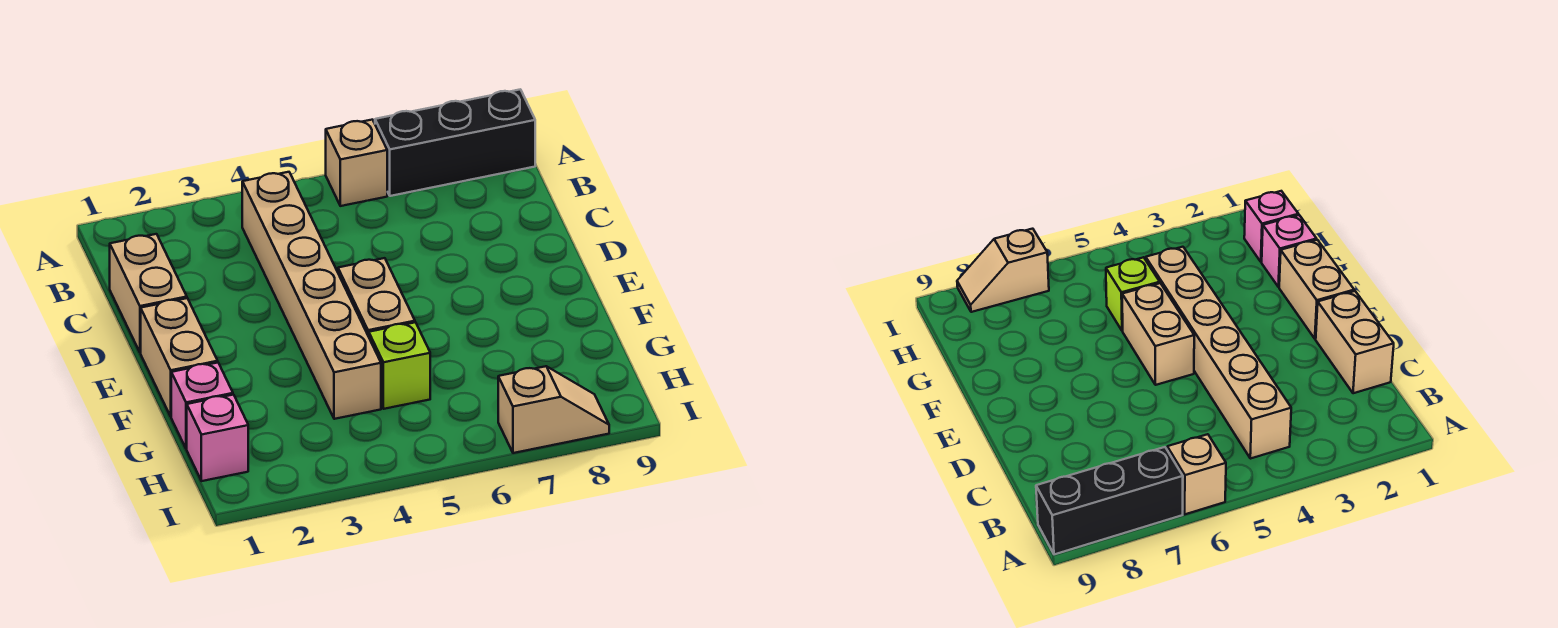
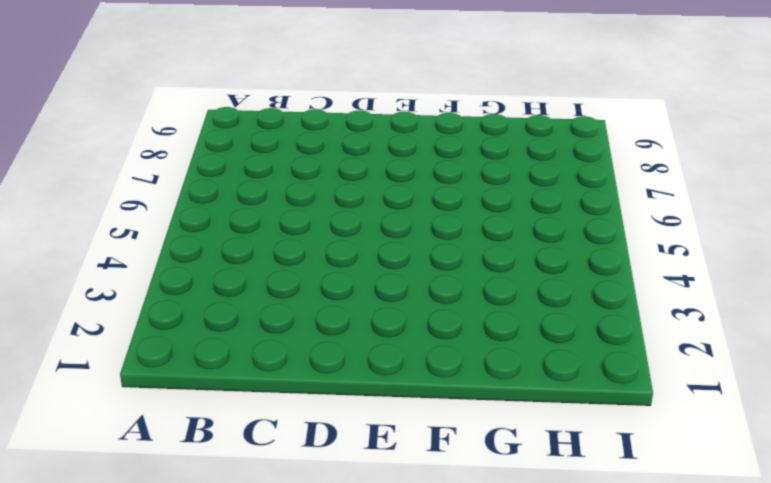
none -> tan brick A6 level 1
none -> black brick A7:A9 level 1

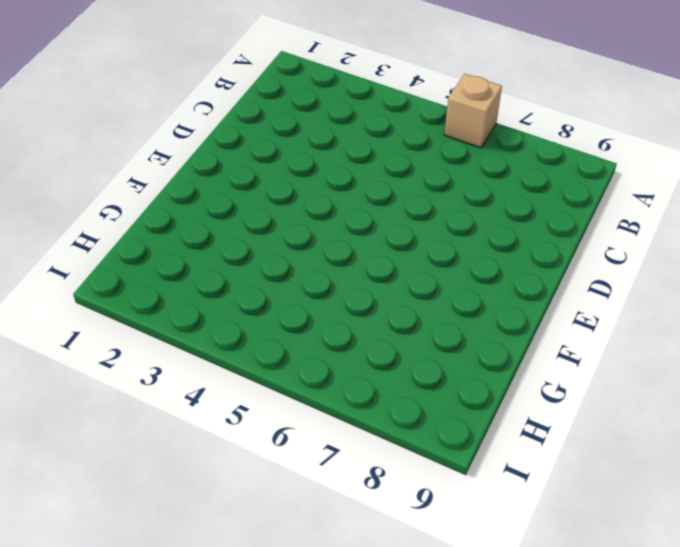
none -> black brick A7:A9 level 1
none -> tan brick B4:G4 level 1

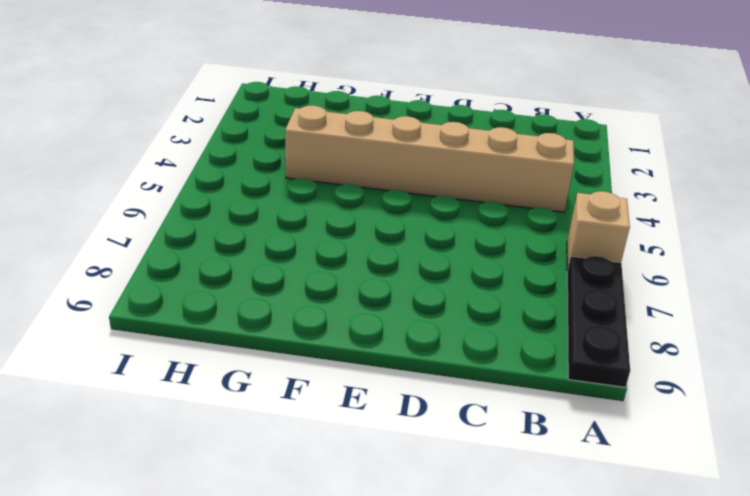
black plate A7:A9 level 1 -> black brick A7:A9 level 1
none -> tan brick C1:D1 level 1
none -> tan brick E1:F1 level 1

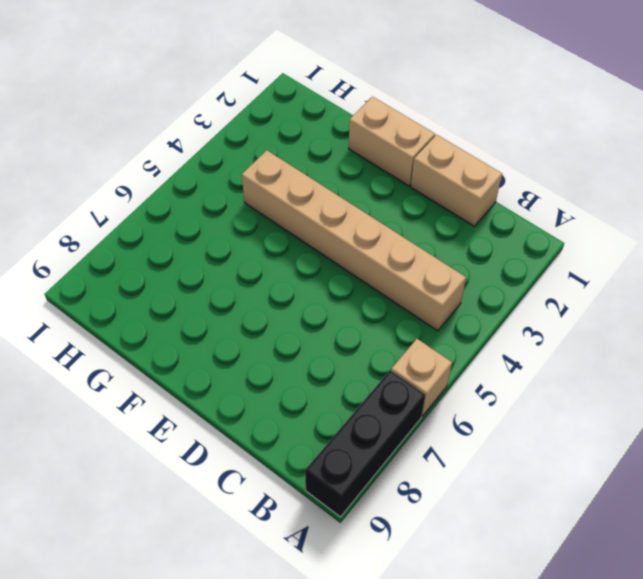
none -> tan brick E5:F5 level 1
none -> pink brick G1 level 1

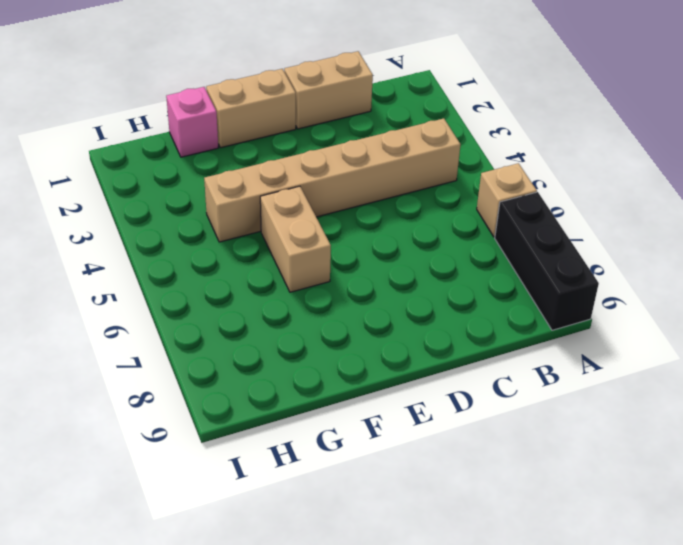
tan brick F5:F6 level 1 -> tan brick E5:F5 level 1
none -> lime brick G5 level 1
none -> pink brick H1 level 1

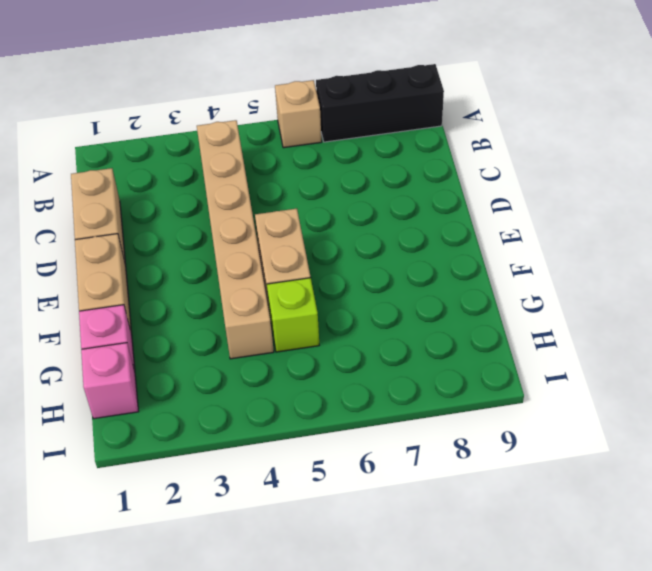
none -> tan slope I7:I8 level 1 top 7

